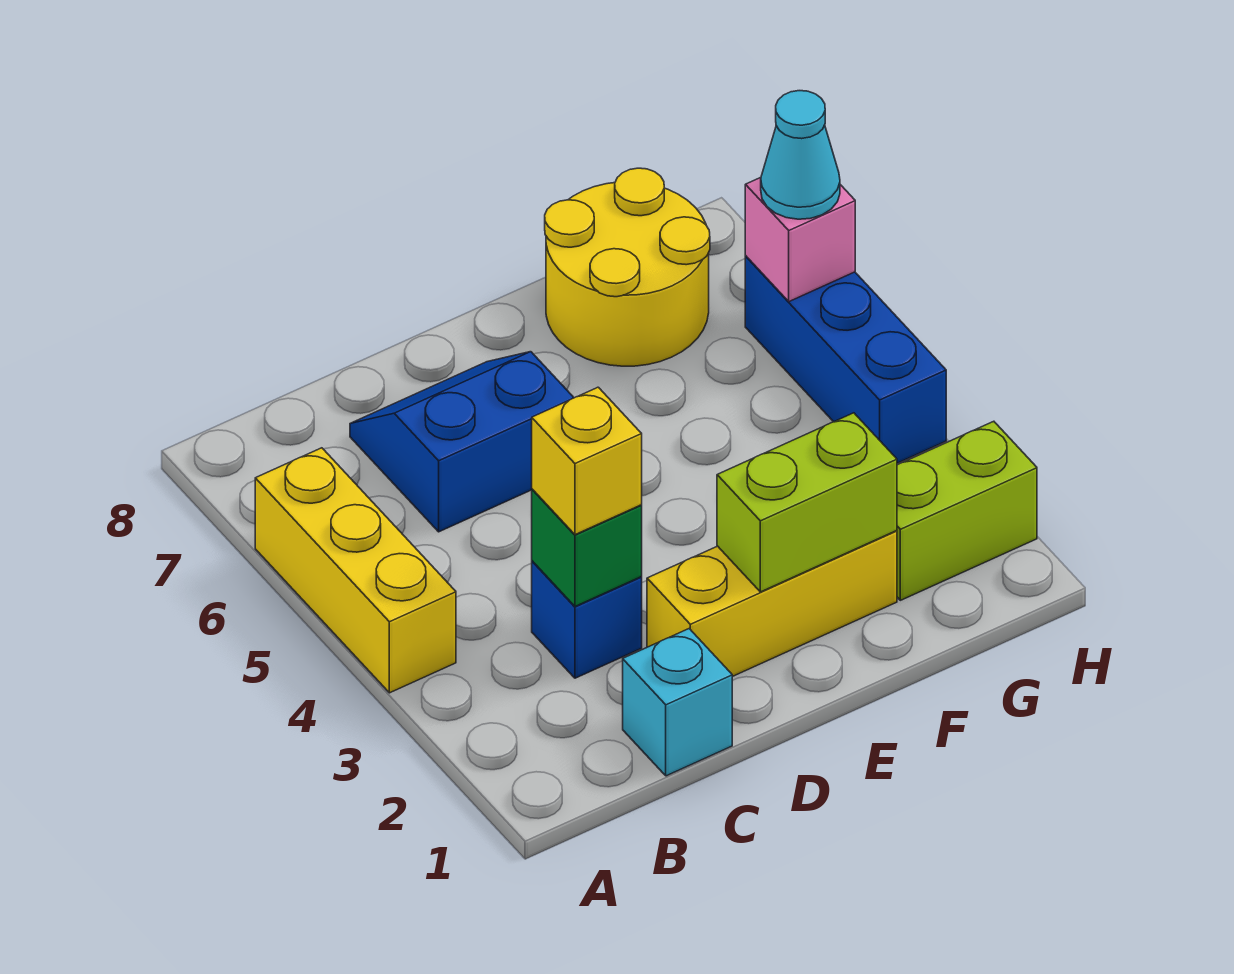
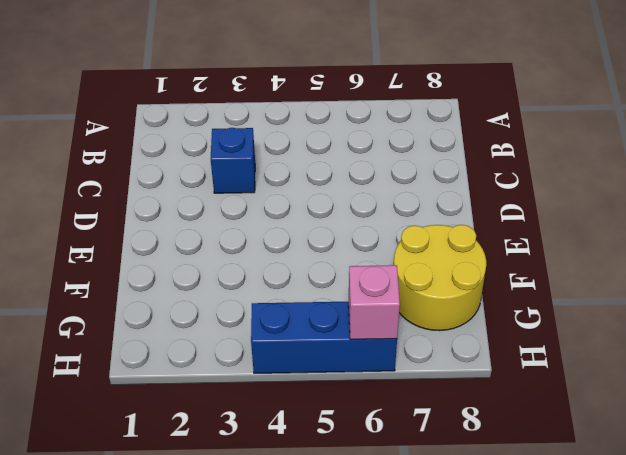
none -> yellow brick A4:A6 level 1
none -> cyan brick C1 level 1
none -> blue slope C6:D7 level 1 top 6

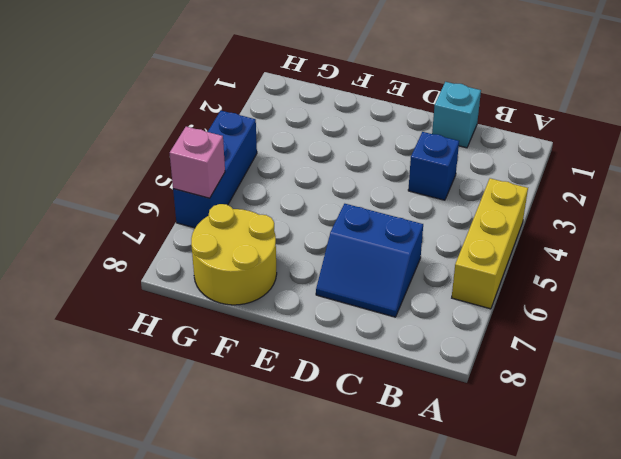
none -> yellow brick D2:F2 level 1
none -> lime brick G2:H2 level 1
none -> green brick C3 level 2

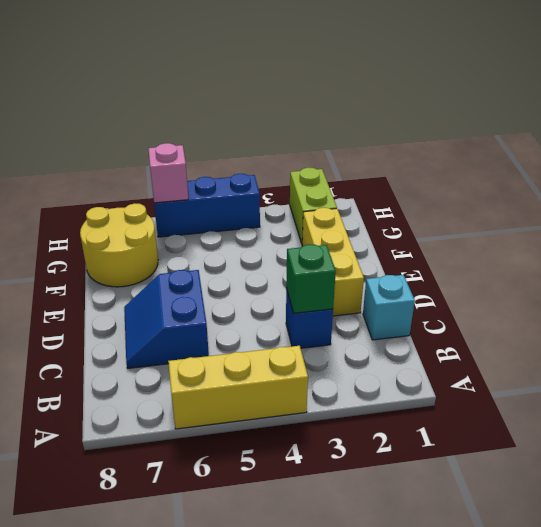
none -> lime brick E2:F2 level 2
none -> yellow brick C3 level 3
none -> cyan cone H6 level 3

